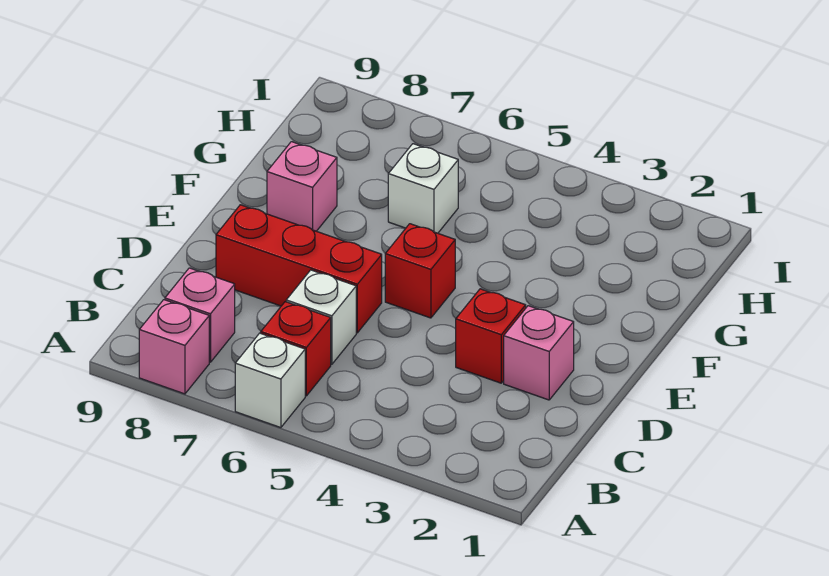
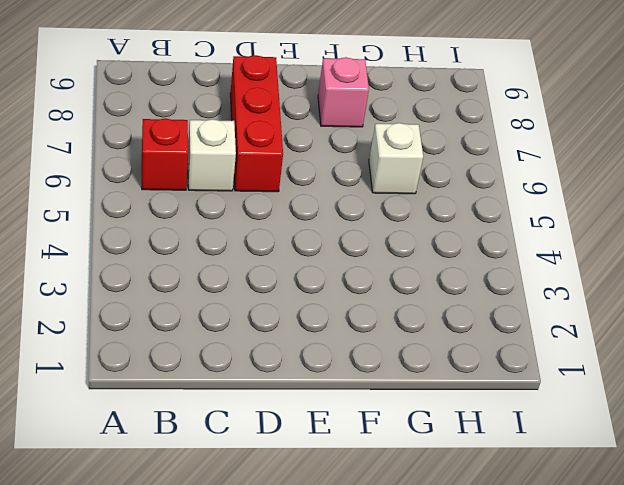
none -> white brick A6 level 1
none -> pink brick A8 level 1

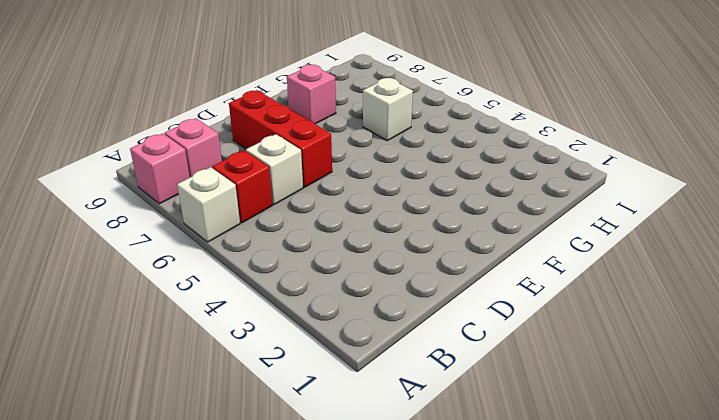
none -> pink brick D2 level 1
none -> red brick D3 level 1

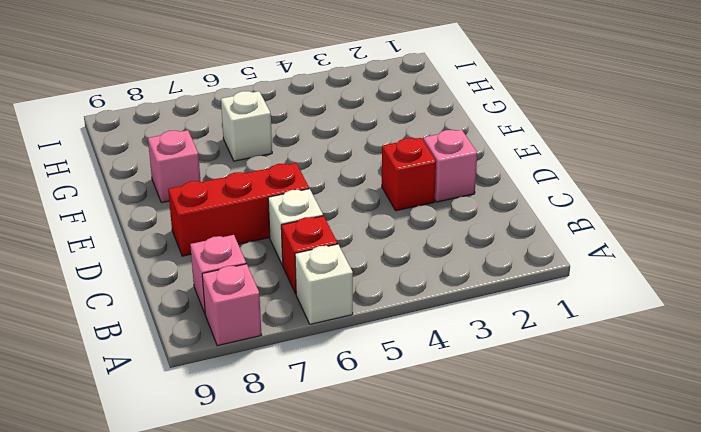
none -> red brick E5 level 1

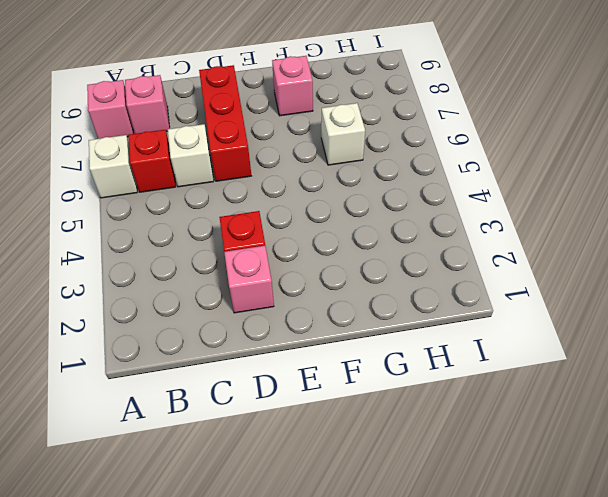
none -> red brick E5 level 1

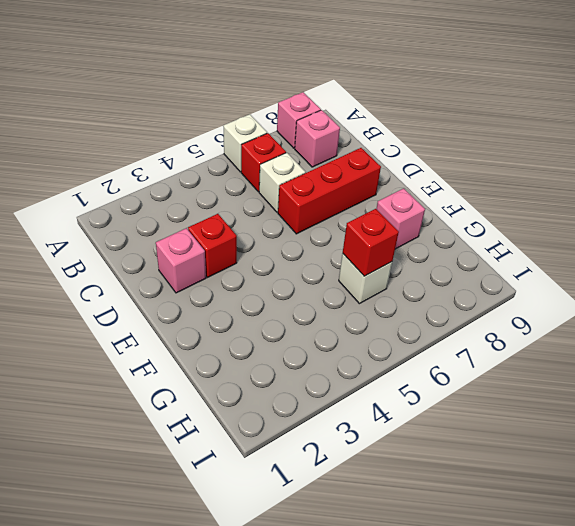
red brick G6 level 2 -> red brick E5 level 1

